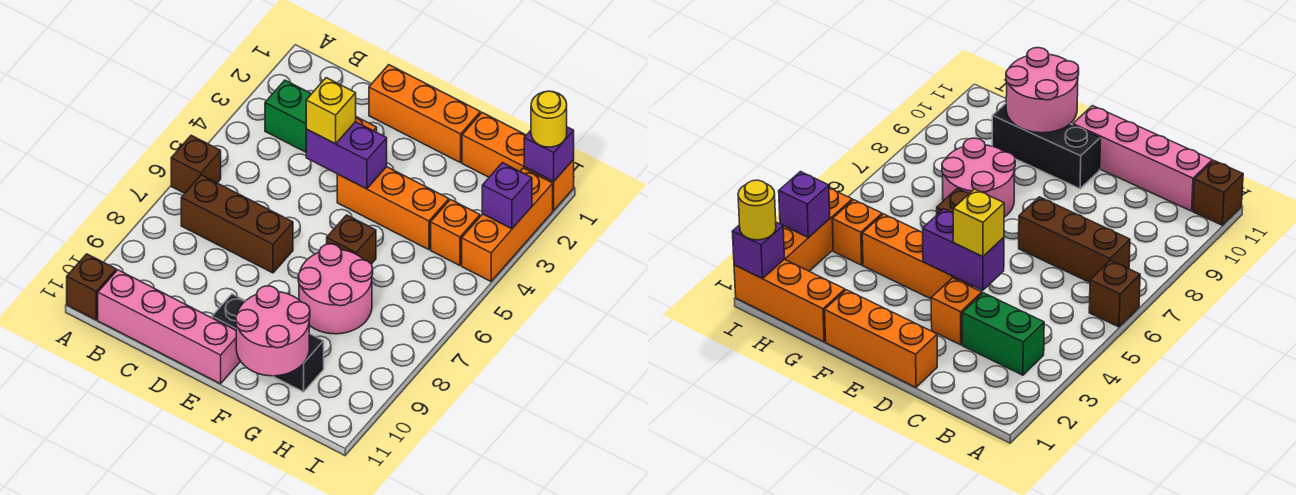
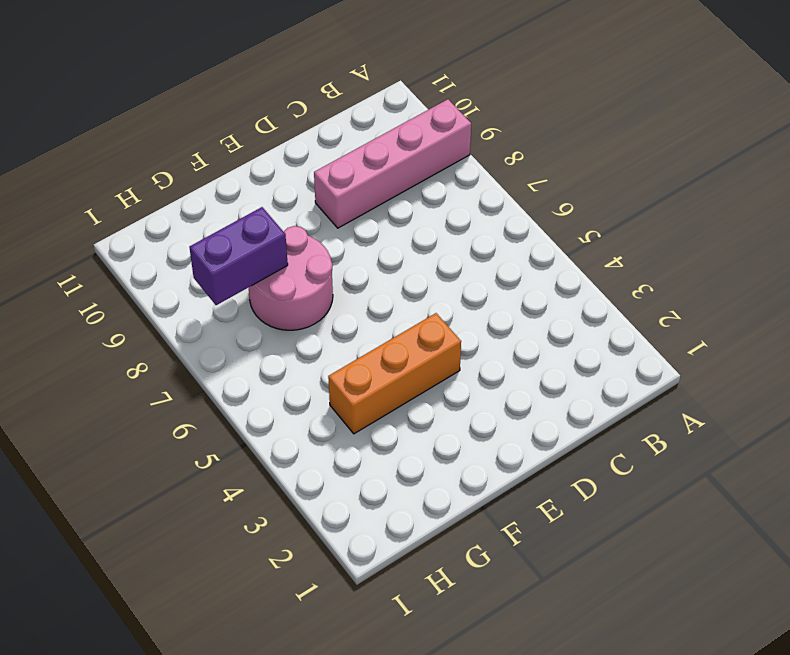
pink brick A9:D9 level 1 -> pink brick B11:E11 level 1
purple brick G8:H8 level 2 -> purple brick D4:E4 level 2
none -> brown brick A6 level 1
none -> brown brick A11 level 1
none -> green brick B3:C3 level 1

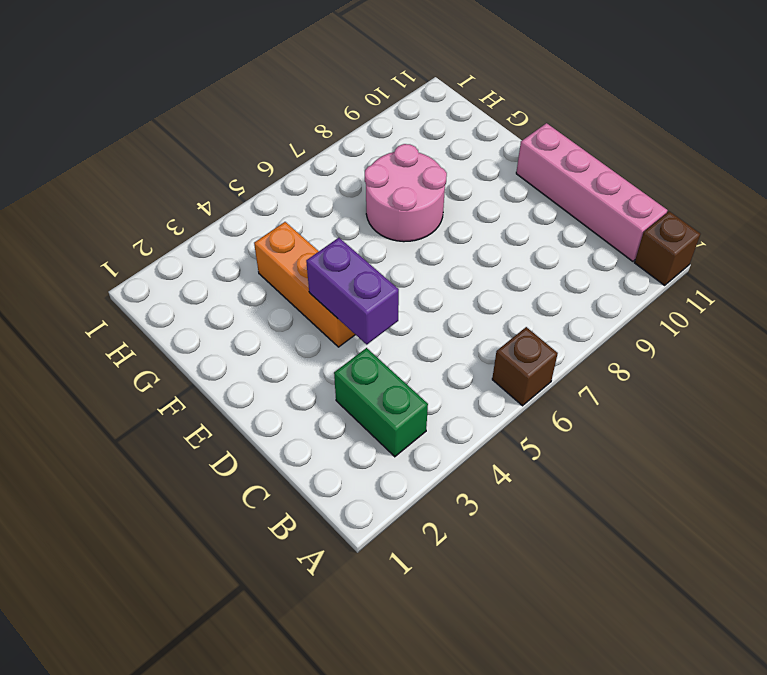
none -> brown brick B7:D7 level 1
none -> orange brick D1:F1 level 1
none -> orange brick D3 level 1

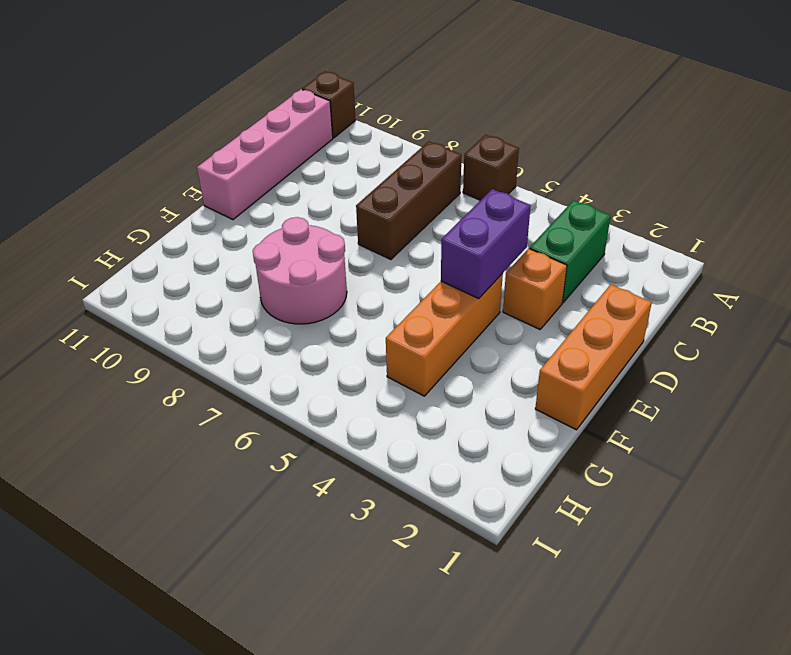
none -> black brick E10:G10 level 1
none -> brown brick F6 level 1
none -> orange brick G1:I1 level 1

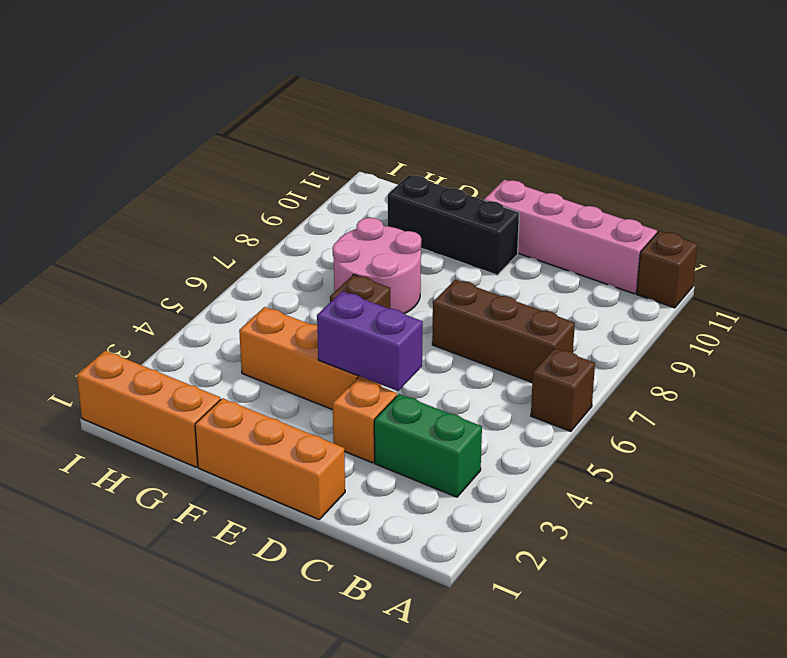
none -> orange brick H4 level 1
none -> orange brick I2:I4 level 1
none -> pink round brick F10:G11 level 2

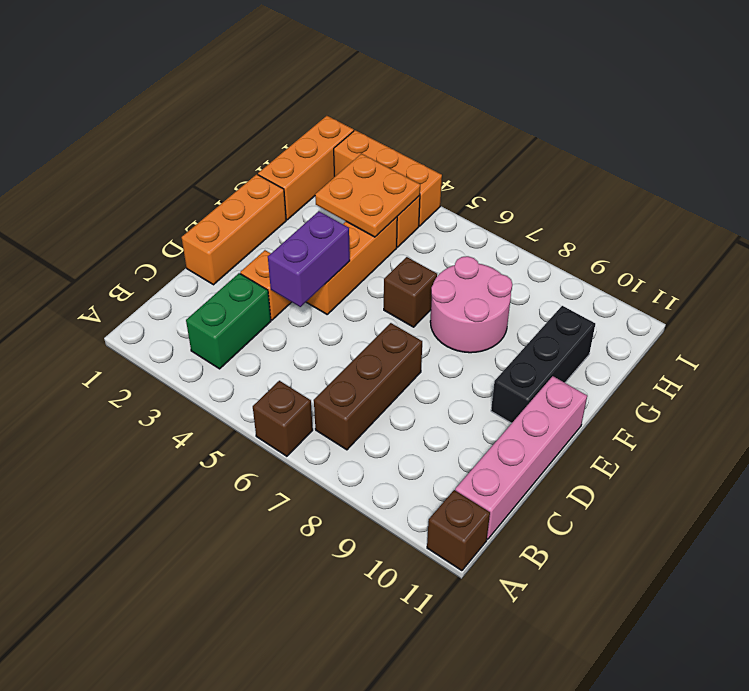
orange plate G3:H4 level 2 -> none
none -> pink round brick F10:G11 level 2
none -> purple brick I1 level 2
none -> purple brick I3 level 2

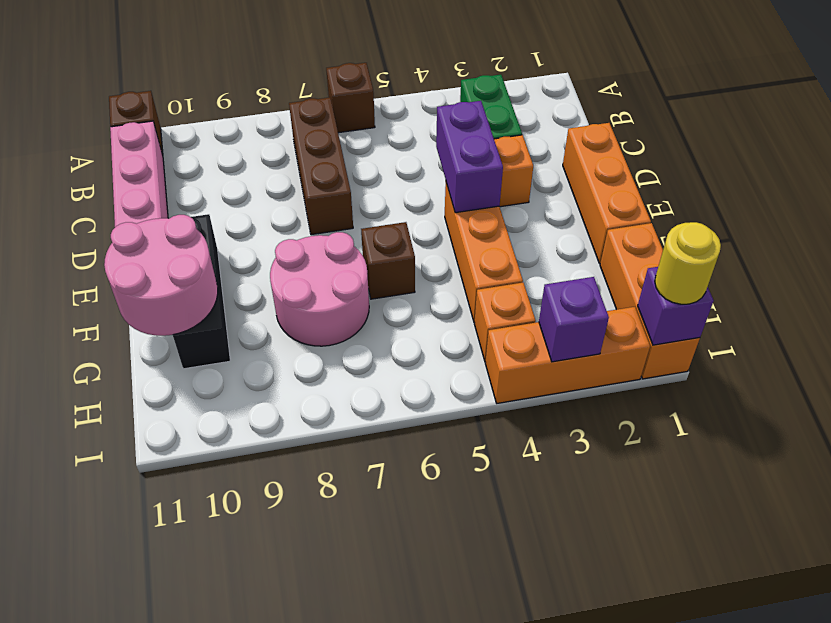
none -> yellow brick D4 level 3

